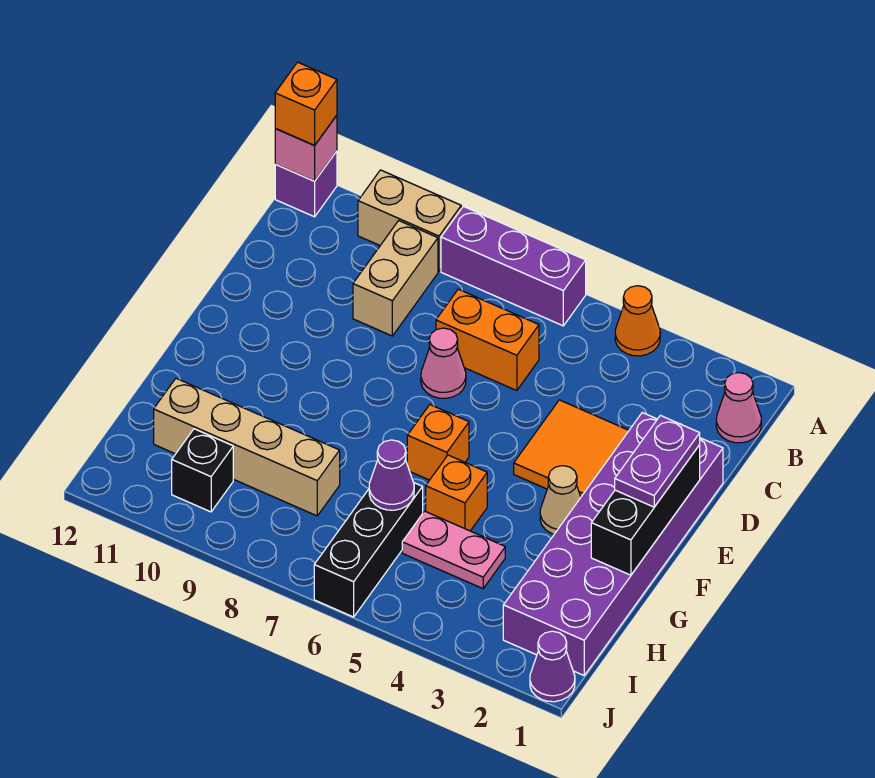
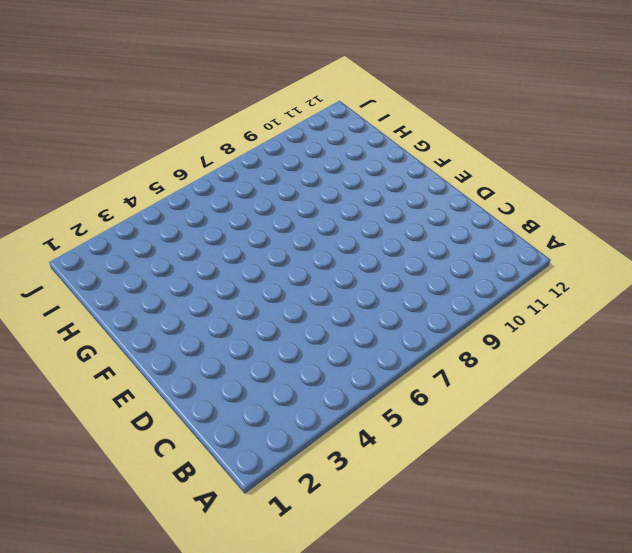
none -> orange cone A4 level 1
none -> purple brick A6:A8 level 1
none -> tan brick A9:A10 level 1

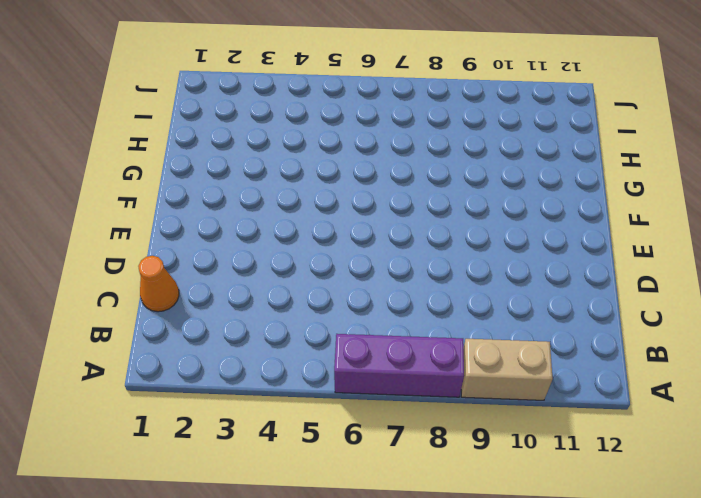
orange cone C1 level 1 -> orange cone A4 level 1
none -> purple brick A12 level 1
none -> pink cone B1 level 1
none -> tan brick B9:C9 level 1

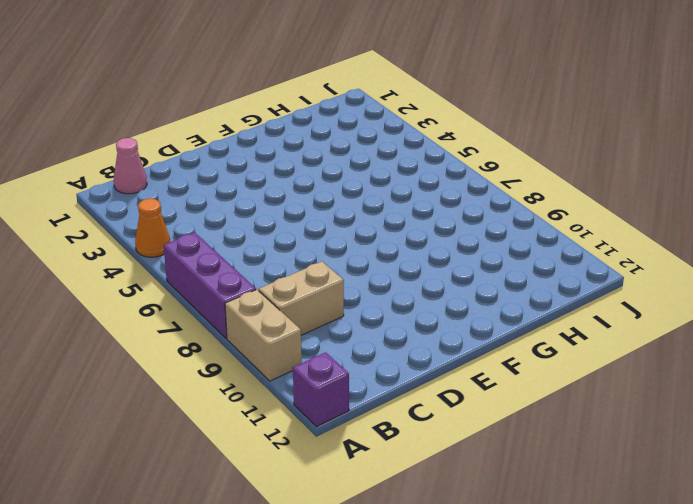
none -> orange brick C6:C7 level 1
none -> purple brick D1:I2 level 1
none -> orange tile D3:E4 level 1

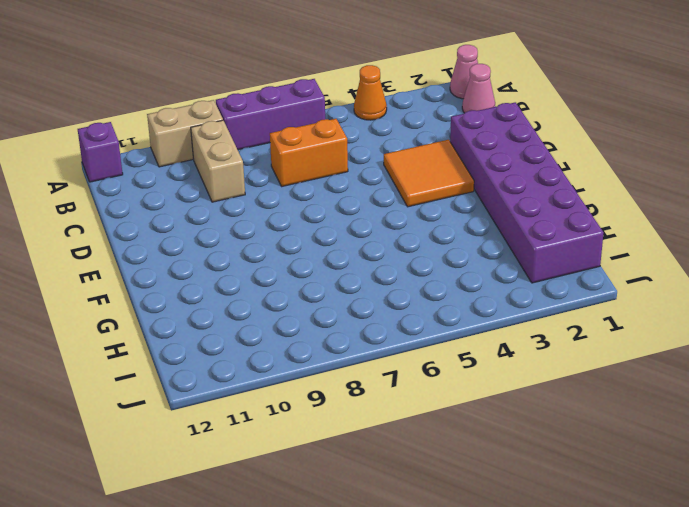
pink cone A1 level 1 -> pink cone D7 level 1
none -> tan cone F3 level 1
none -> orange brick F6 level 1
none -> orange brick G5 level 1

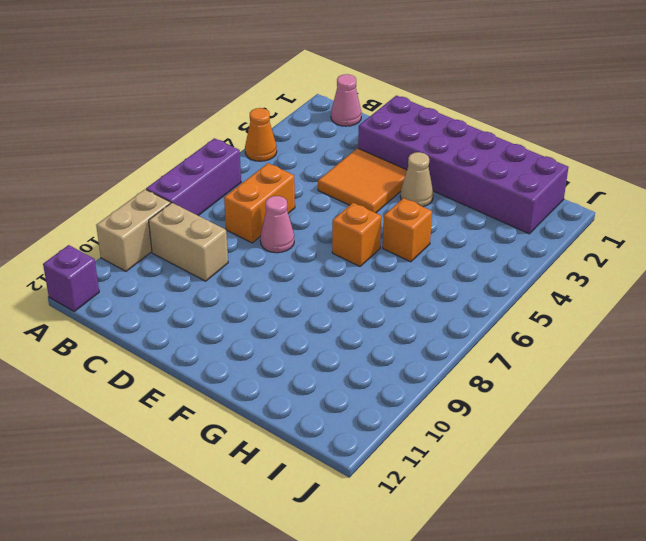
none -> pink plate H4:H5 level 1
none -> black brick H6:J6 level 1
none -> tan brick H8:H11 level 1

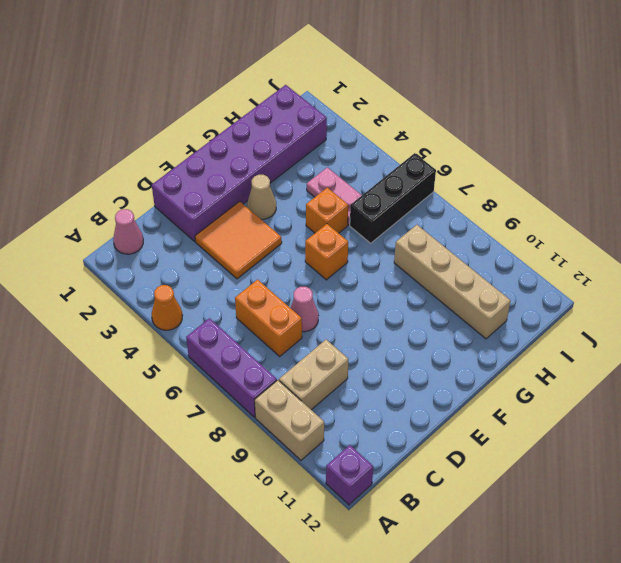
none -> black brick I10 level 1
none -> purple cone J1 level 1
none -> pink brick A12 level 2

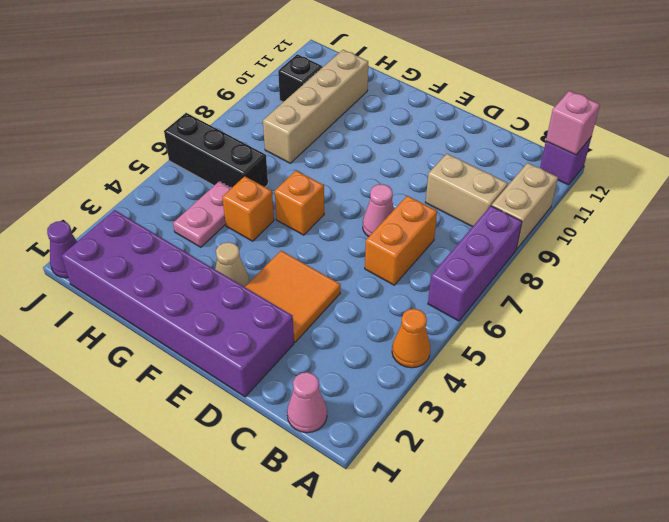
none -> black brick E1:G1 level 2
none -> purple cone H6 level 2
none -> orange brick A12 level 3

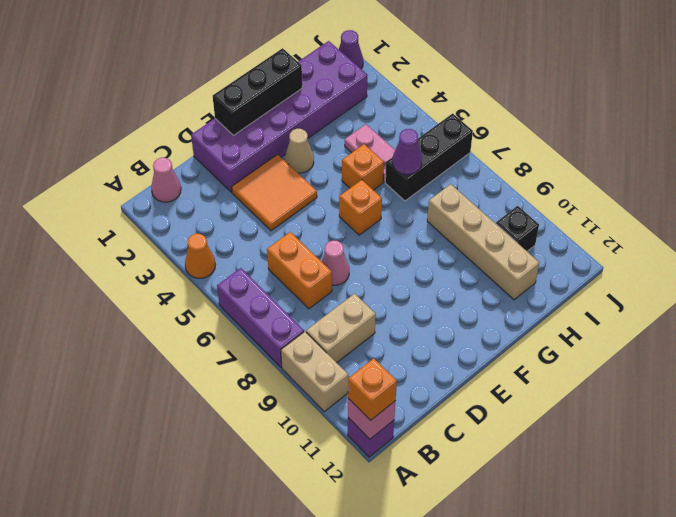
none -> purple plate E1:F1 level 3

